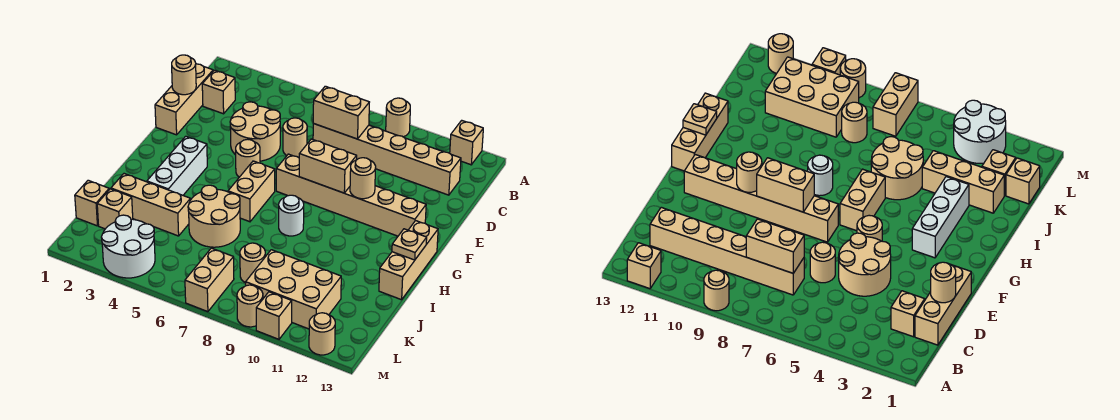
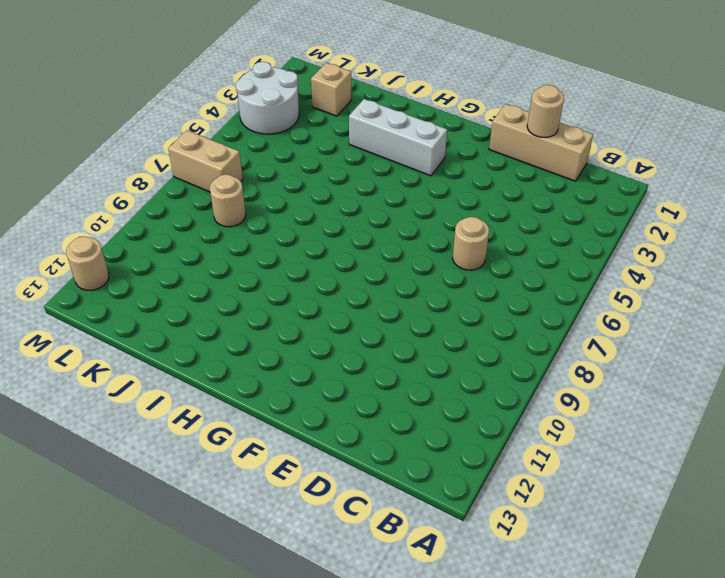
none -> tan round brick A9 level 1
none -> tan brick A12 level 1
none -> tan brick C2 level 1

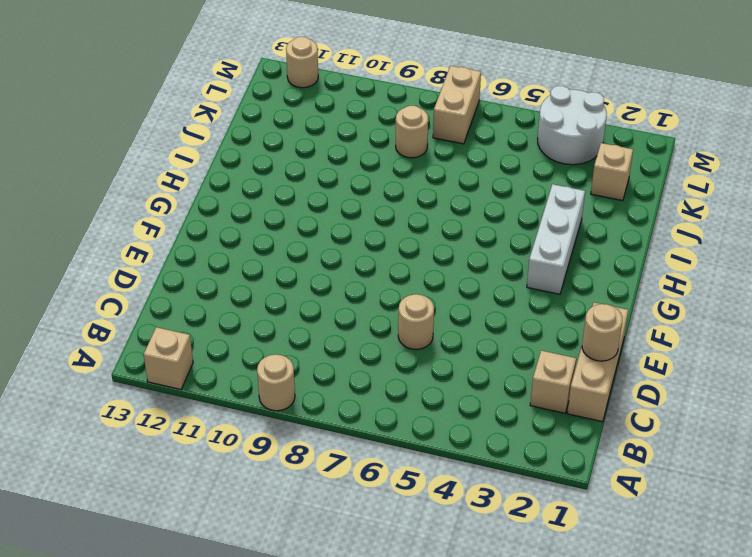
none -> tan brick C7:C12 level 1
none -> tan round brick D4:E5 level 1
none -> tan round brick F5 level 1

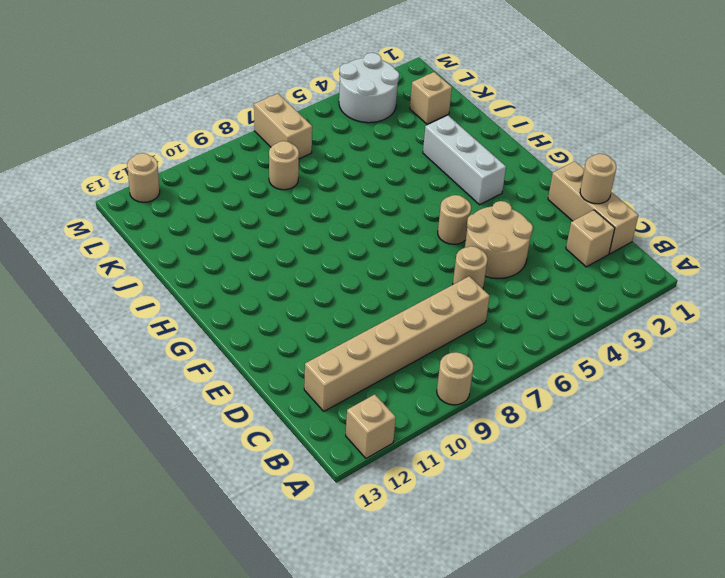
none -> tan brick F7:F12 level 1
none -> tan brick G6:H6 level 1
none -> tan brick G13:I13 level 1

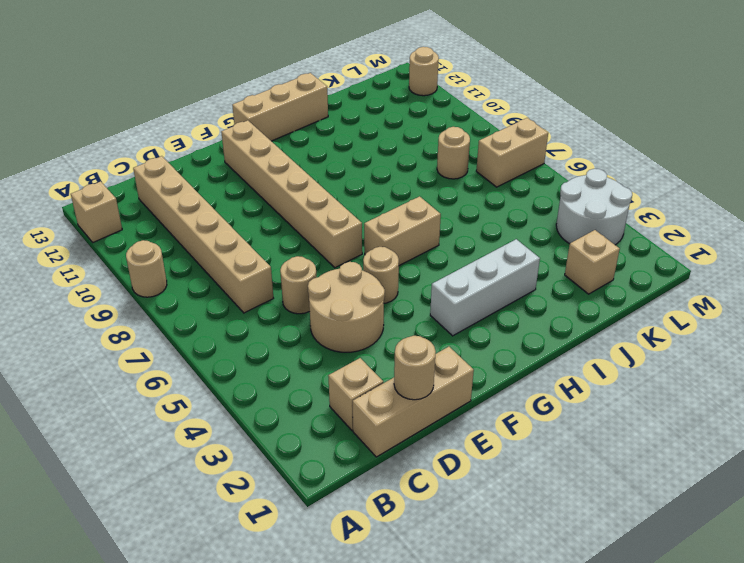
none -> white round brick H8 level 1
none -> tan round brick I5:J6 level 1
none -> tan brick J2:J4 level 1

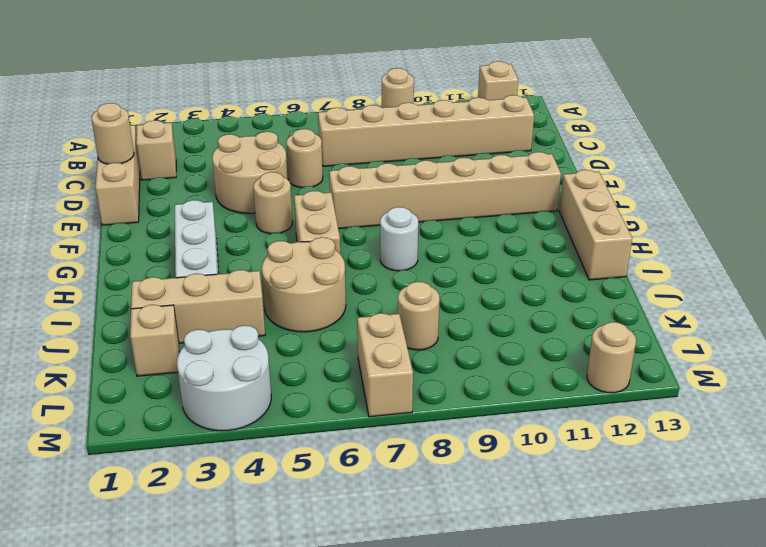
none -> tan brick K1 level 1
none -> tan brick K9:L11 level 1
none -> tan round brick M9 level 1

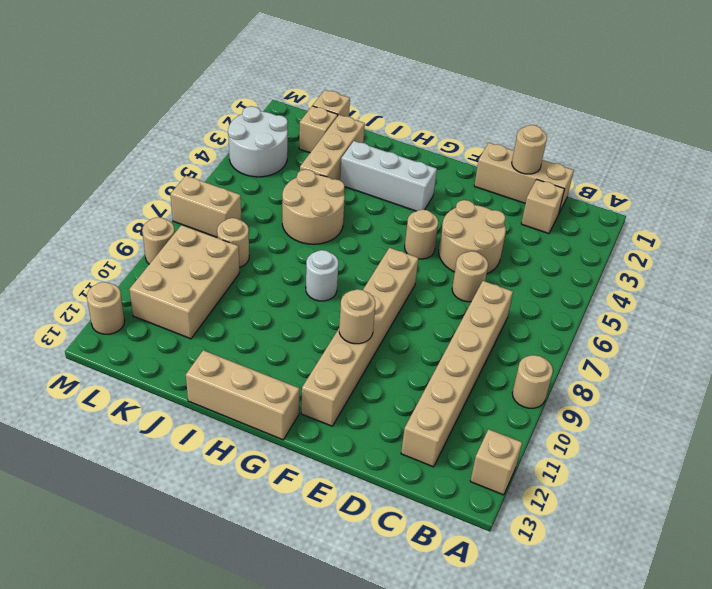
none -> tan brick G6:H6 level 1
none -> tan brick M10 level 1
none -> tan brick C7:C8 level 2

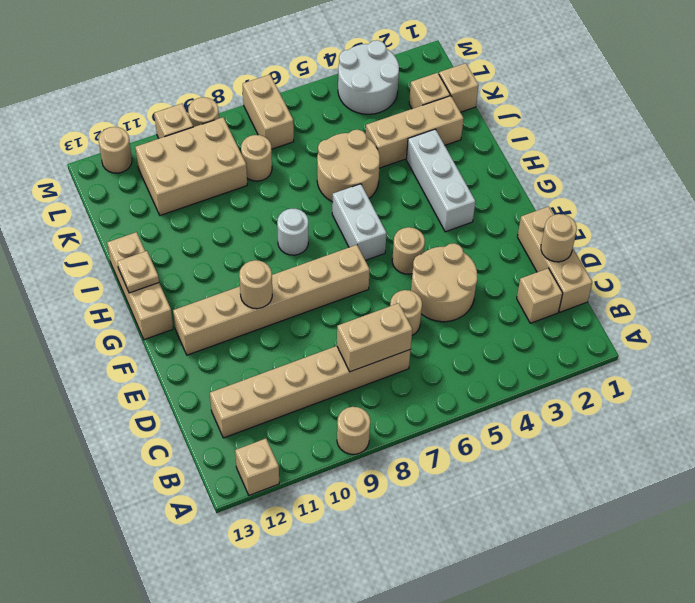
white brick G6:H6 level 1 -> tan brick G6:H6 level 1
none -> tan brick F8:F9 level 2

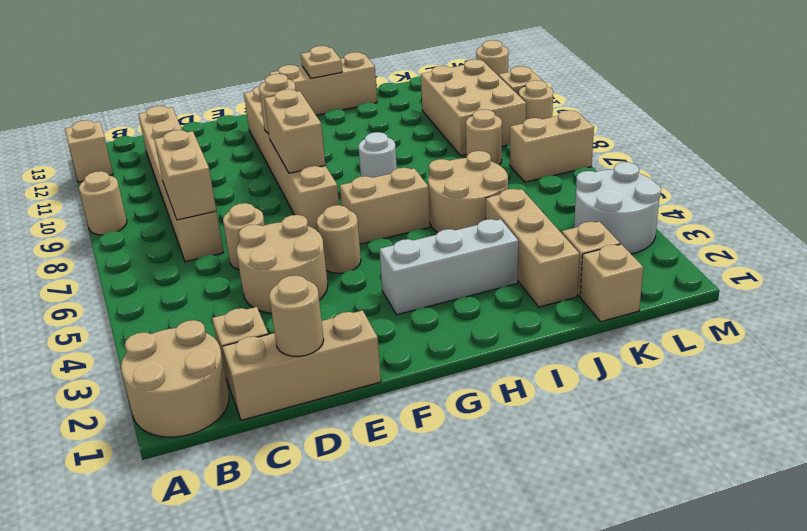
tan round brick A1:B2 level 1 -> none

